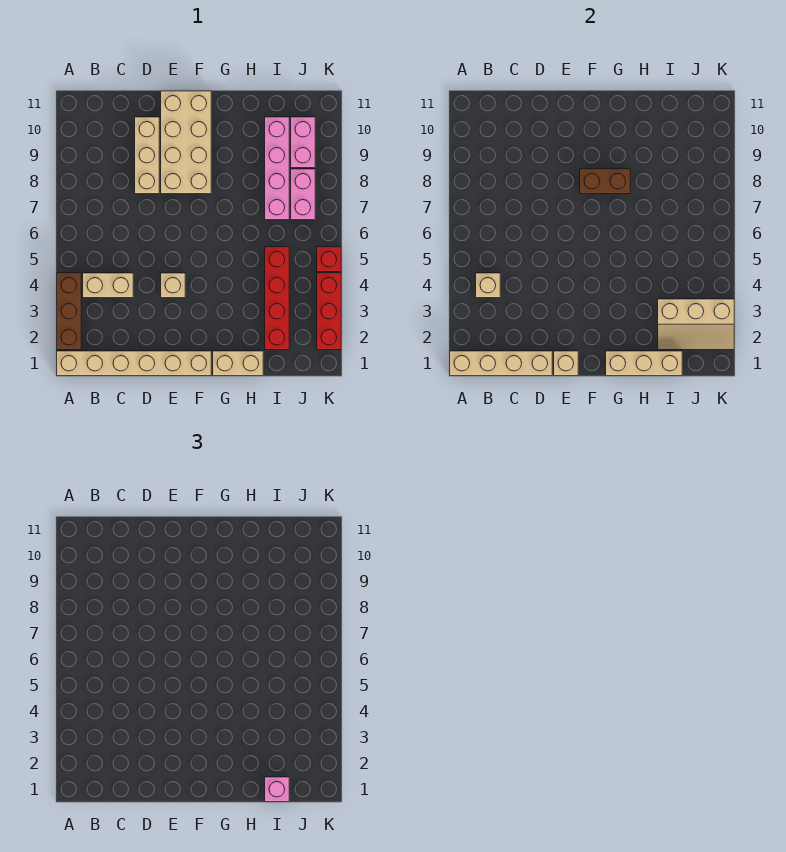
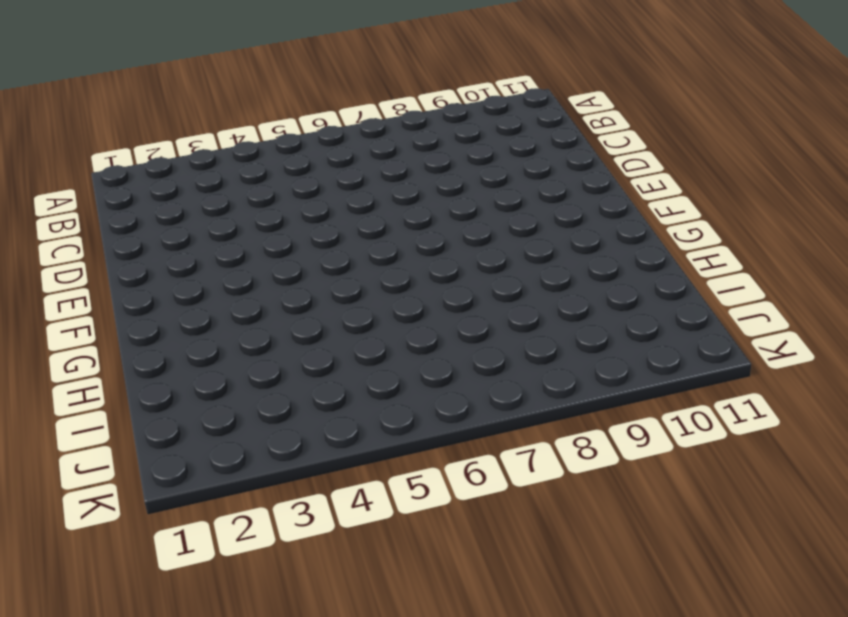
none -> tan brick A1:F1 level 1
none -> brown brick A2:A4 level 1
none -> tan brick B4:C4 level 1

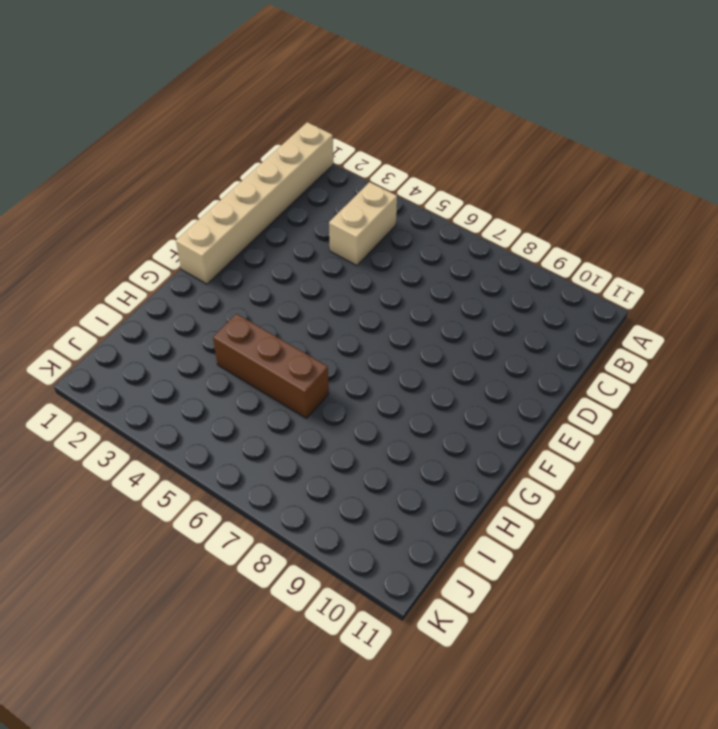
brown brick H4:H6 level 1 -> brown brick A2:A4 level 1
none -> tan brick D8:D10 level 1
none -> tan brick E4 level 1
none -> tan brick E8:F11 level 1

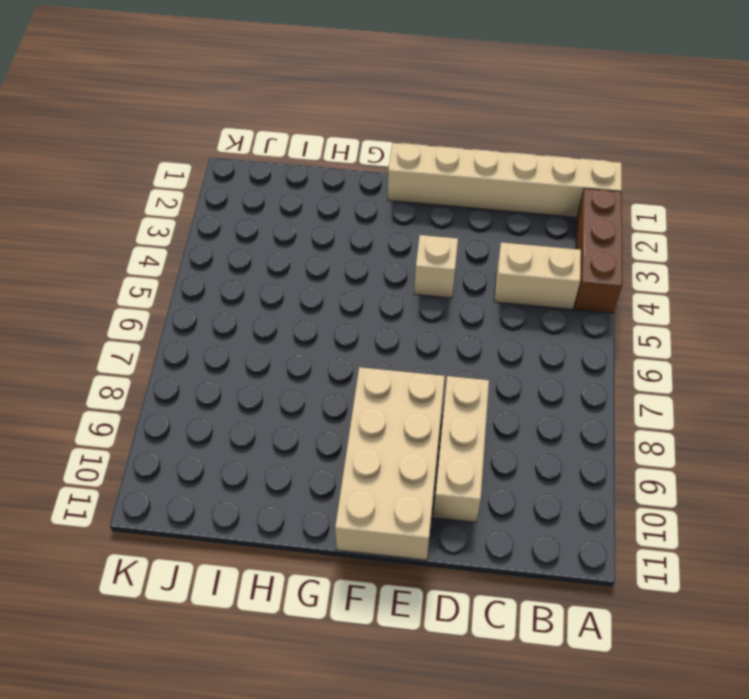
none -> tan brick G1:H1 level 1
none -> red brick I2:I5 level 1
none -> pink brick I7:I10 level 1

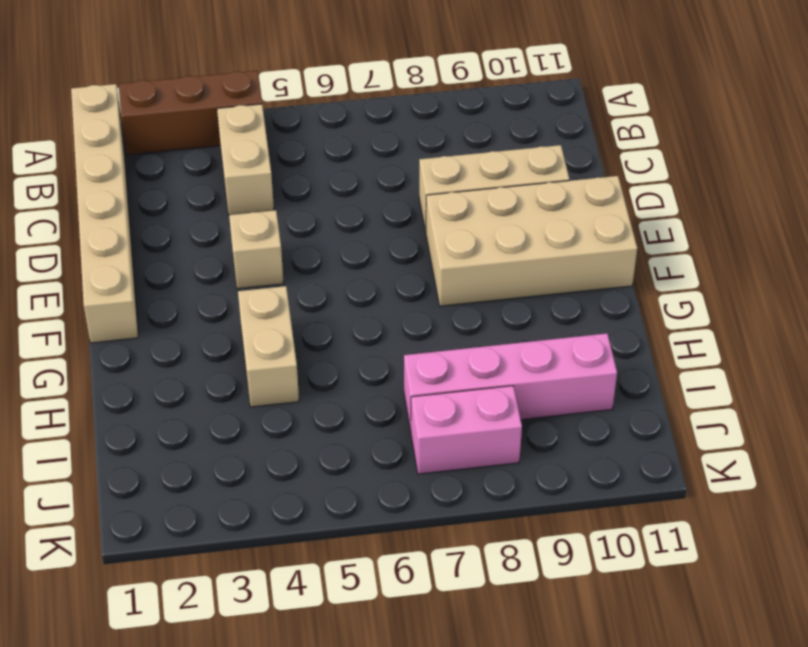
tan brick G4:H4 level 1 -> tan brick G1:H1 level 1
none -> red brick I2:I5 level 1
none -> pink brick J9:J10 level 1
none -> red brick K2:K4 level 1

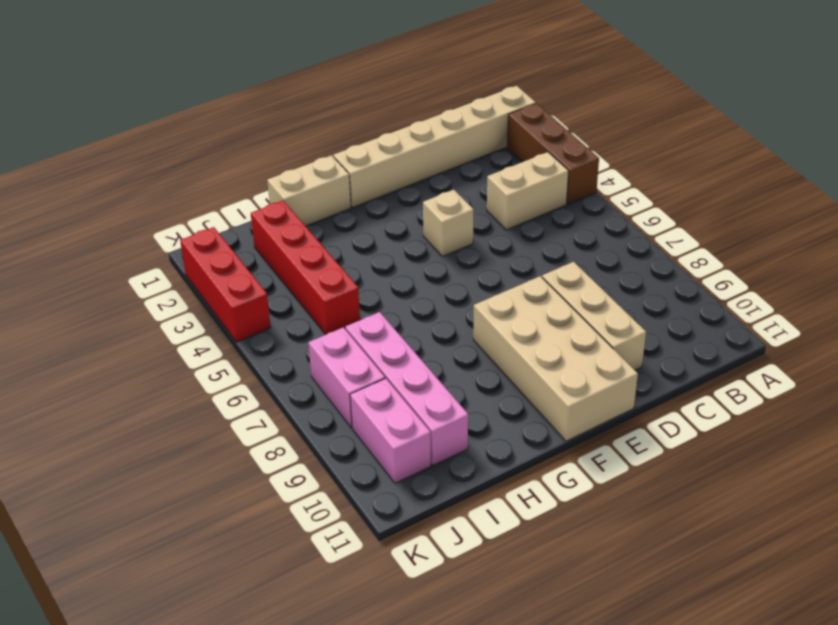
none -> red brick K5 level 1
none -> tan brick A1:D1 level 2
none -> tan brick B4 level 2

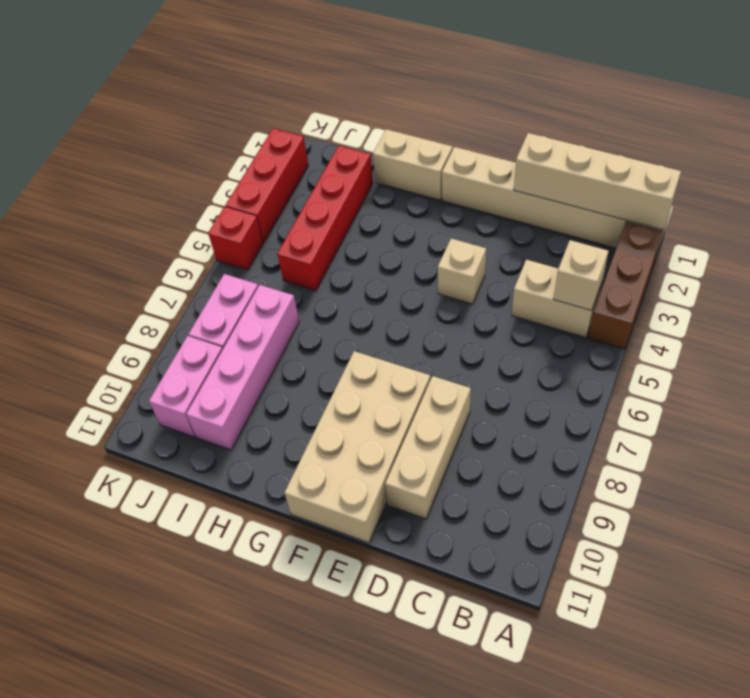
none -> tan brick E1 level 2
none -> brown brick F8:G8 level 2
none -> tan brick G1:I1 level 2

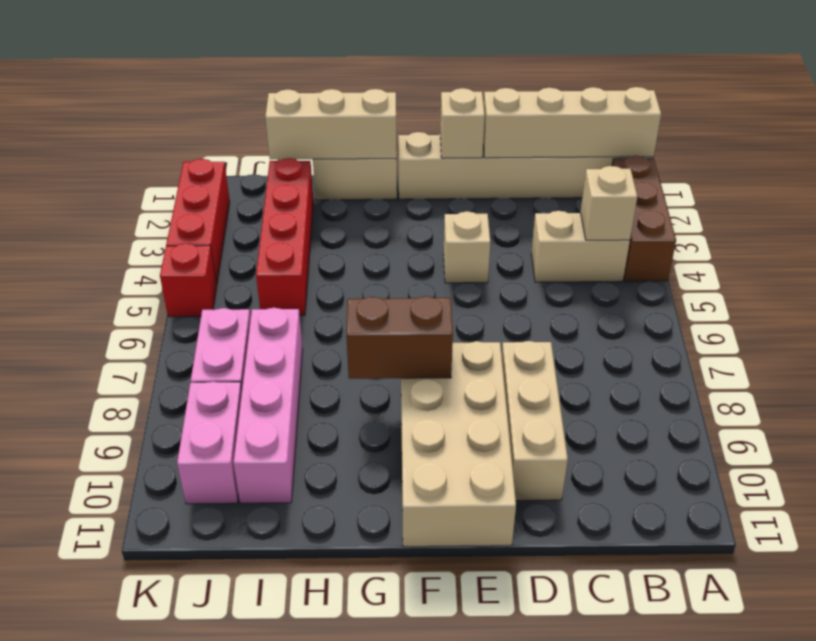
none -> tan slope I2:K3 level 2 top 3
none -> pink brick I1 level 3

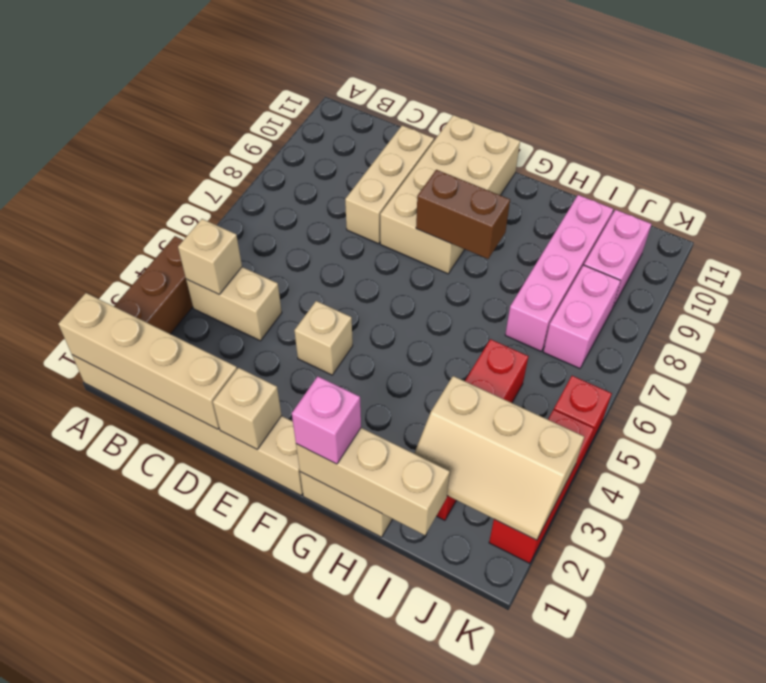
pink brick G1 level 3 -> pink brick I1 level 3

